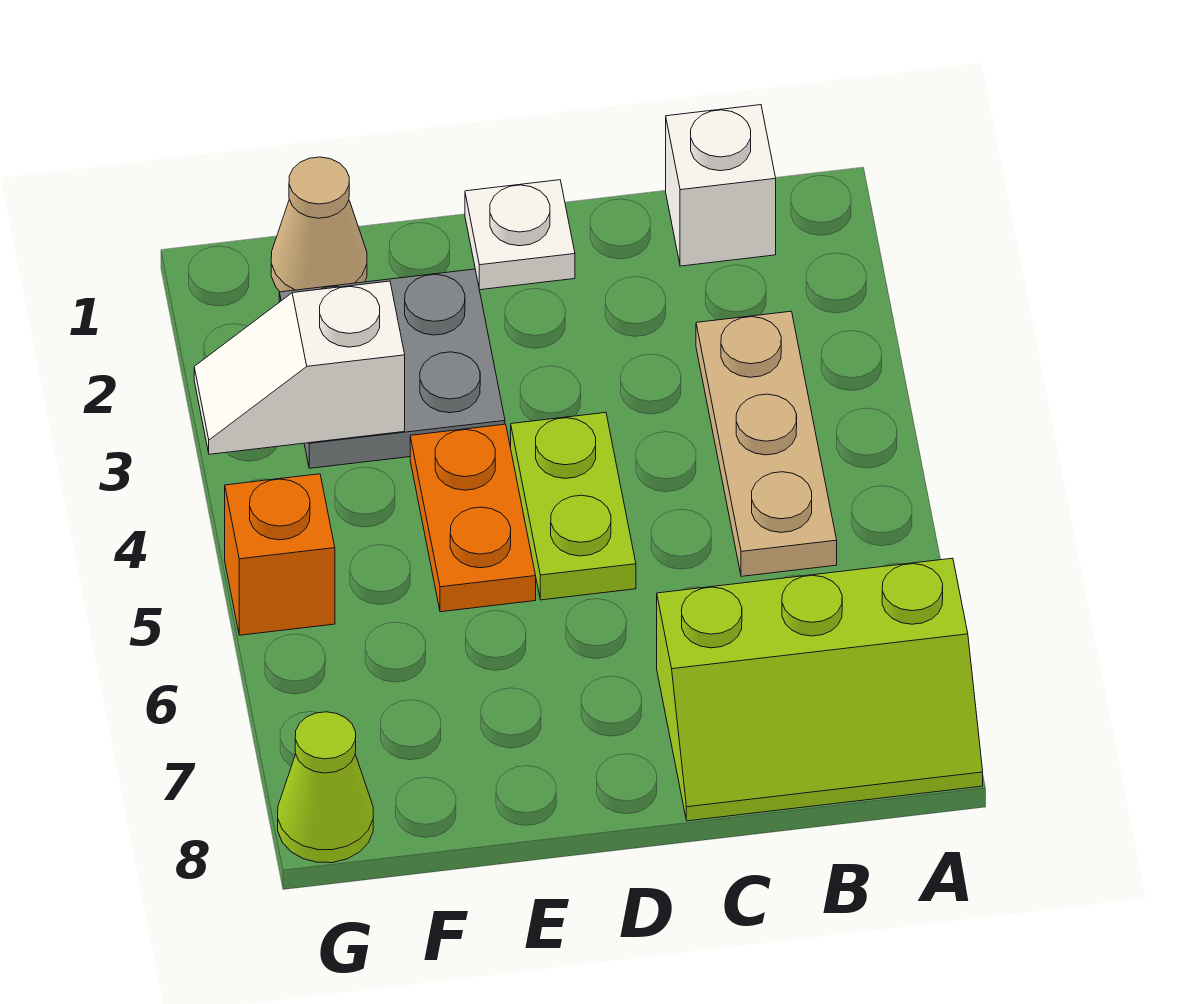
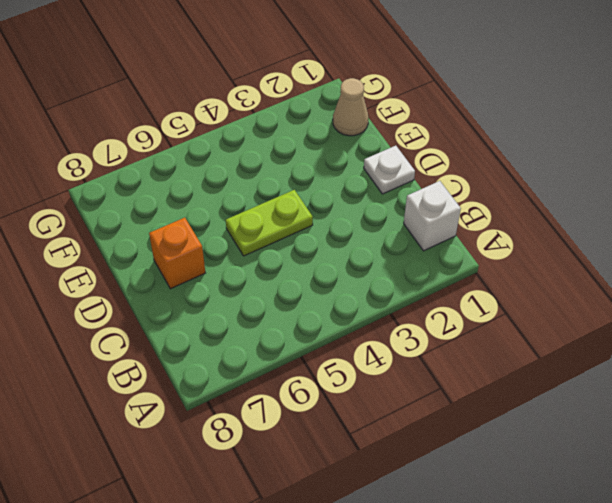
orange brick D7 level 1 -> orange brick G5 level 1
none -> lime slope A7:C8 level 1 top 7
none -> tan plate B3:B5 level 1

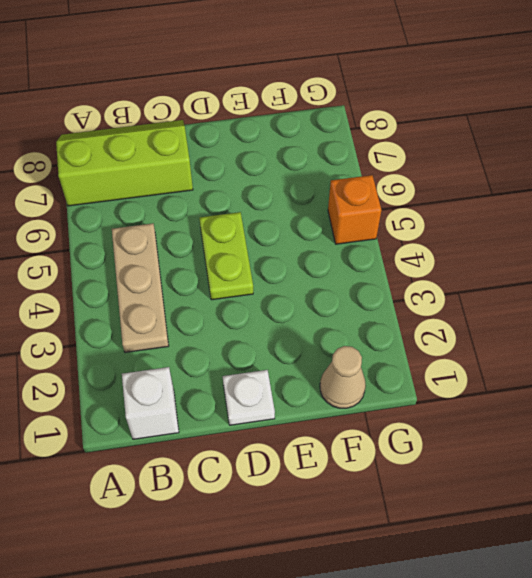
none -> grey plate E2:F3 level 1
none -> orange plate E4:E5 level 1

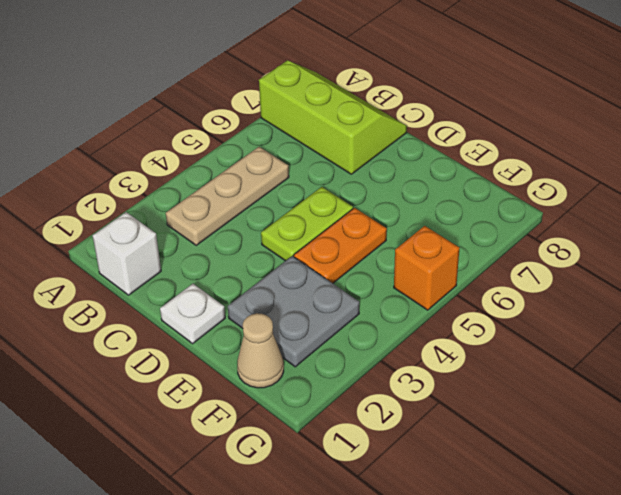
none -> lime cone G8 level 1
none -> white slope F3:G3 level 2 top F

